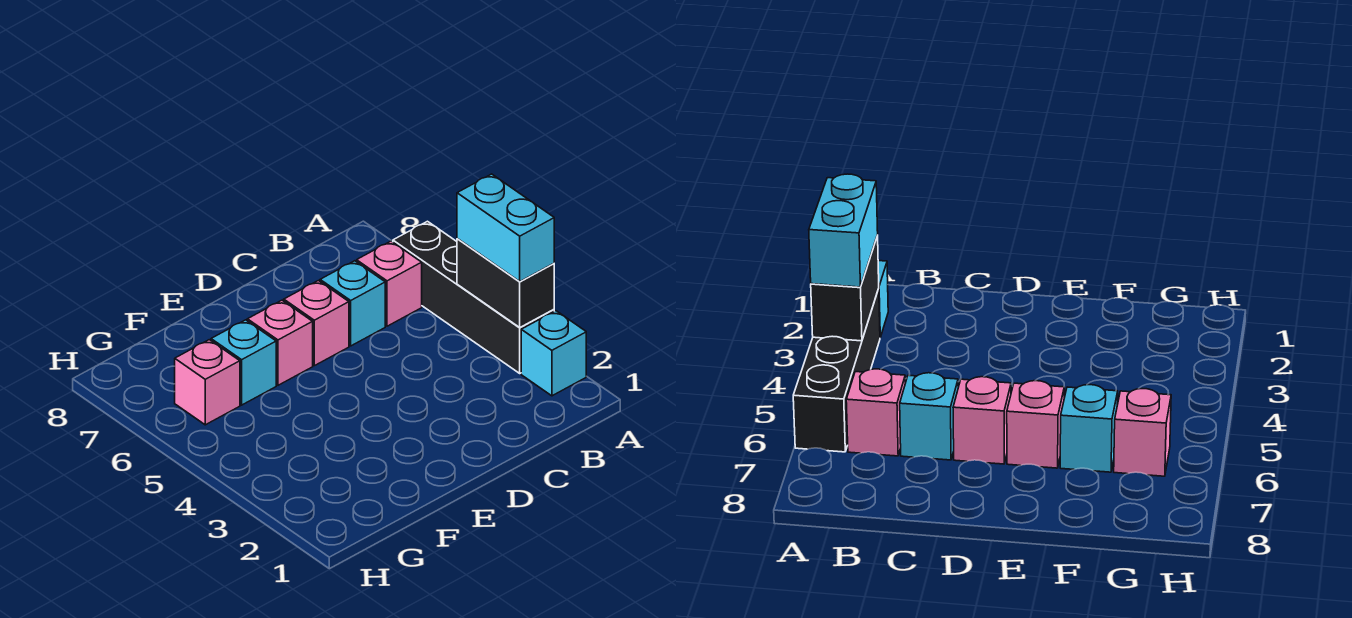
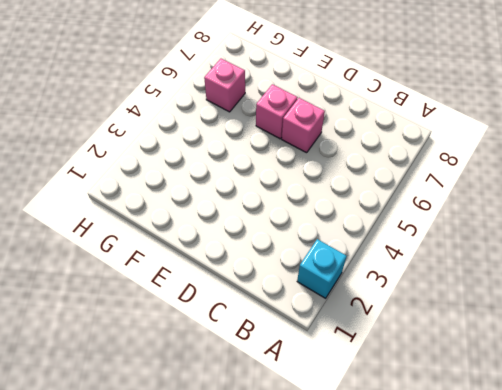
none -> black brick A3:A6 level 1
none -> pink brick B6 level 1

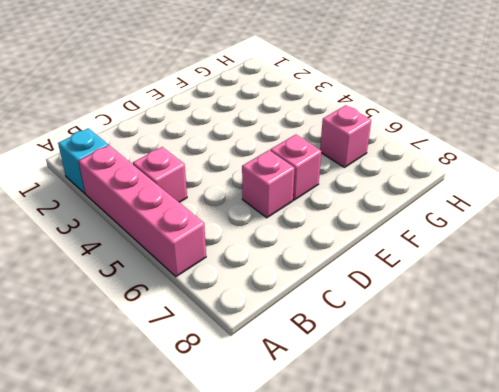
pink brick A3:A6 level 1 -> black brick A3:A6 level 1
pink brick B4 level 1 -> pink brick B6 level 1
none -> cyan brick C6 level 1
none -> cyan brick F6 level 1

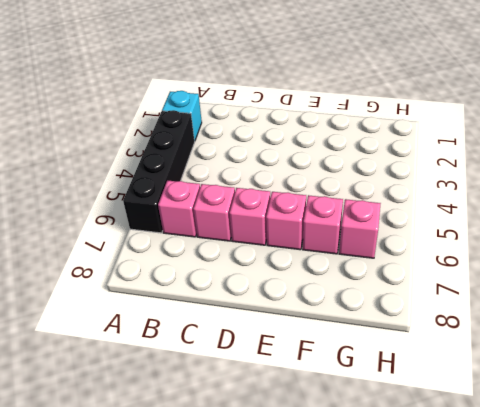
pink brick C6 level 1 -> cyan brick C6 level 1
pink brick F6 level 1 -> cyan brick F6 level 1
none -> black brick A3:A4 level 2
none -> cyan brick A3:A4 level 3

